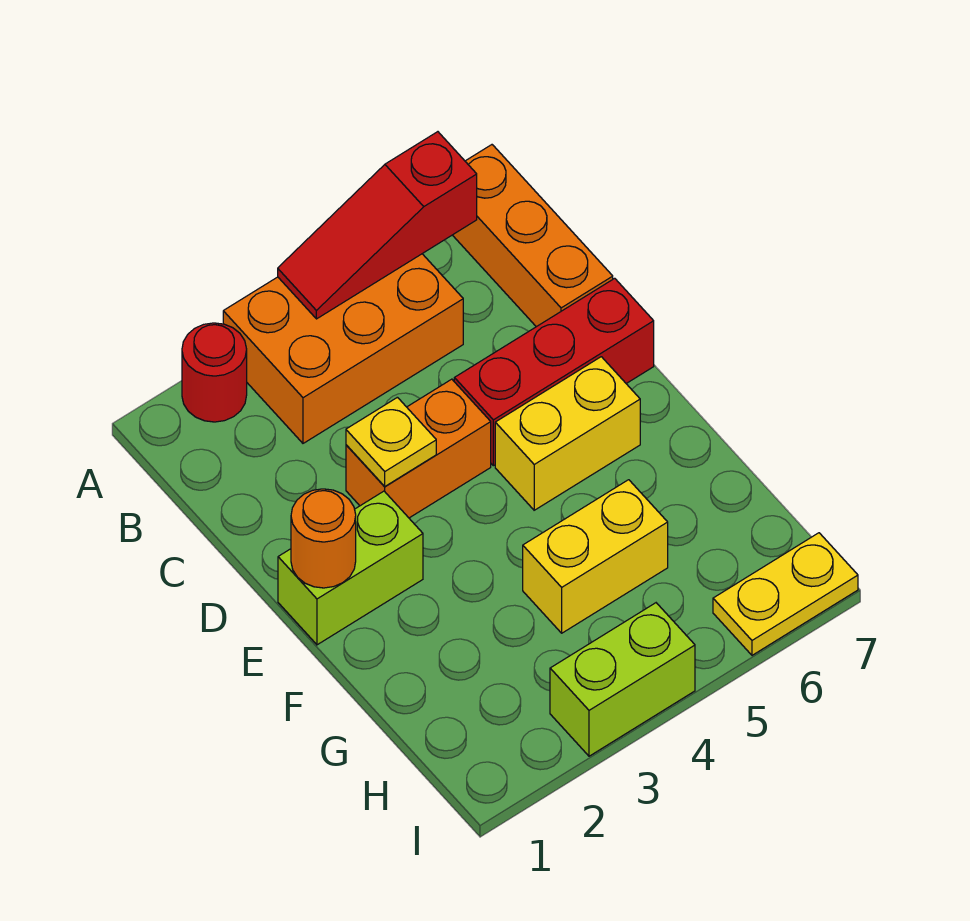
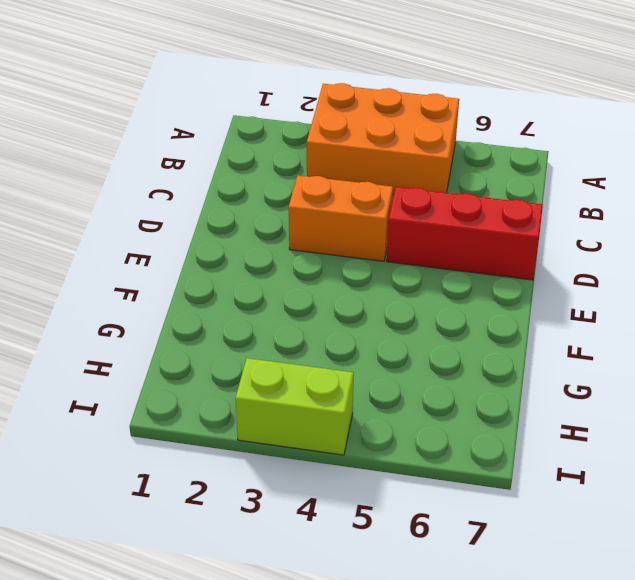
none -> red round brick A2 level 1
none -> orange brick A7:C7 level 1
none -> lime brick E1:E2 level 1

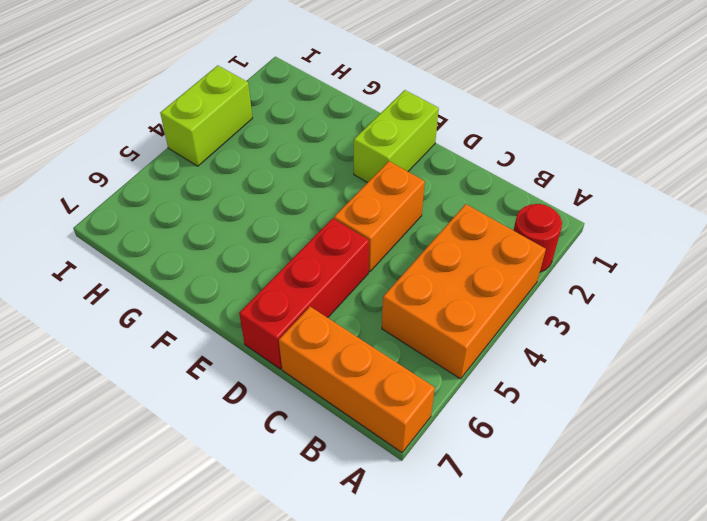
none -> yellow brick E5:E6 level 1
none -> yellow brick G4:G5 level 1
none -> yellow plate I6:I7 level 1

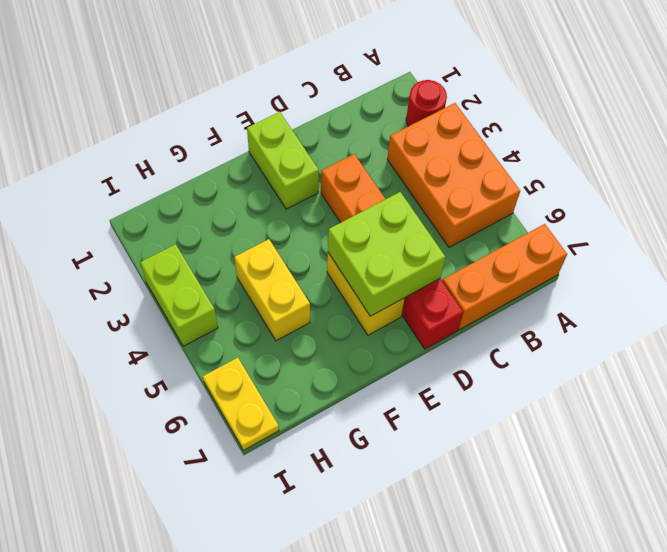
lime brick D5:E6 level 2 -> none
none -> red slope A4:A6 level 2 top 6
none -> yellow plate D3 level 2
none -> orange round brick E1 level 2

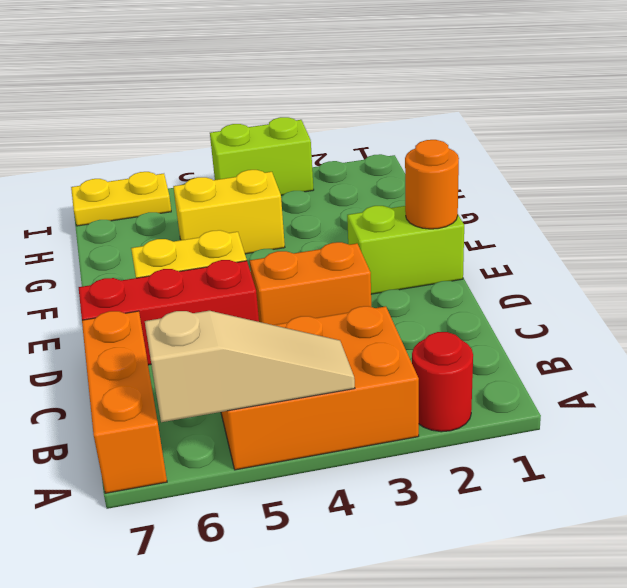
tan slope A4:A6 level 2 top 6 -> red slope A4:A6 level 2 top 6
none -> yellow plate D3 level 2

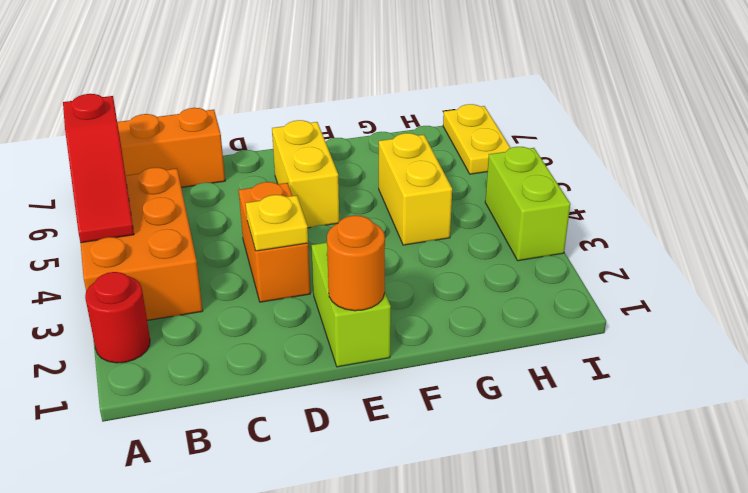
none -> red brick D5:D7 level 1

